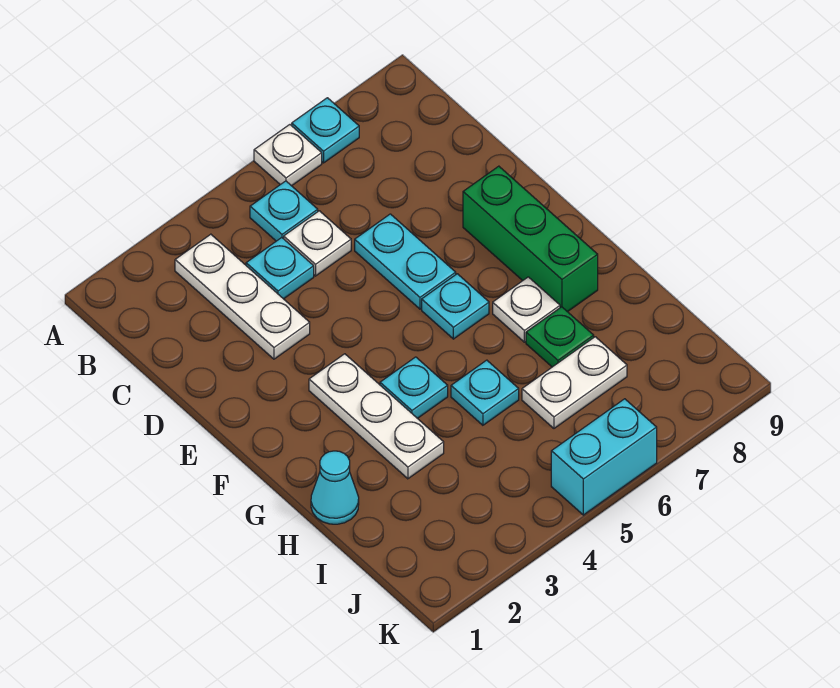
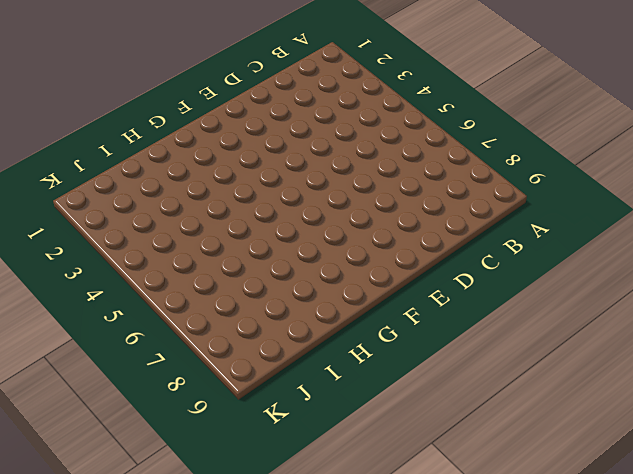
none -> white plate A6 level 1
none -> cyan plate A7 level 1
none -> white plate B3:D3 level 1

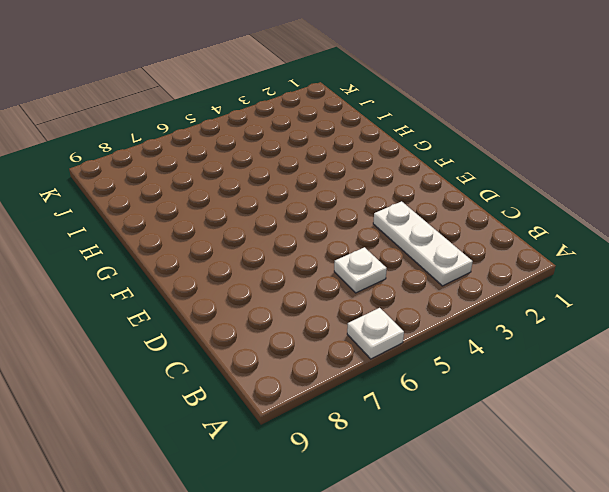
none -> cyan plate A7 level 1
none -> cyan plate B5 level 1
none -> cyan plate C4 level 1

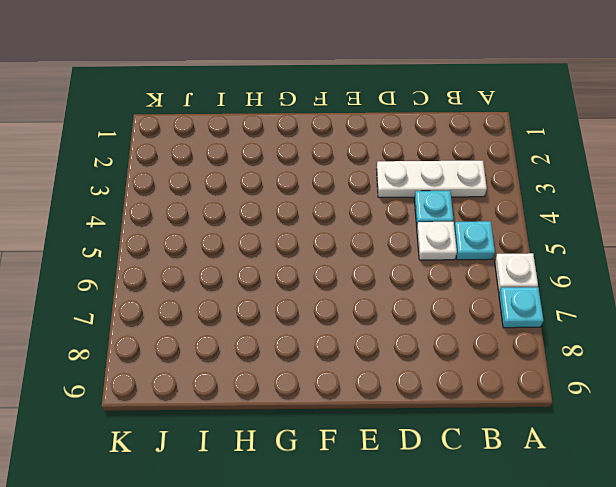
none -> cyan plate D6:E6 level 1
none -> green brick E8:G8 level 1
none -> white plate F3:H3 level 1

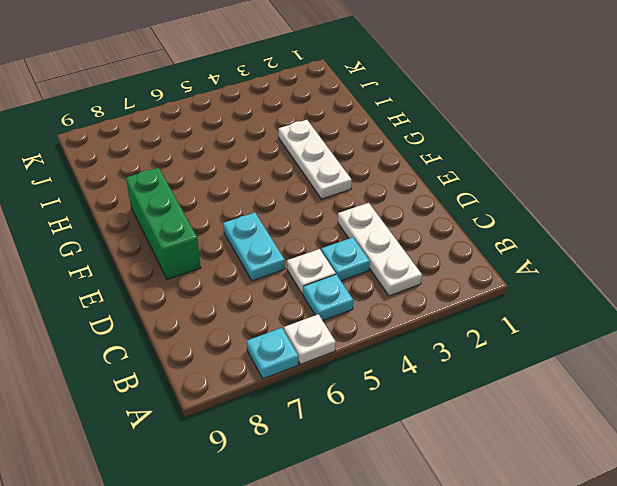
none -> cyan plate F6 level 1
none -> cyan plate G4 level 1
none -> white plate G7 level 1

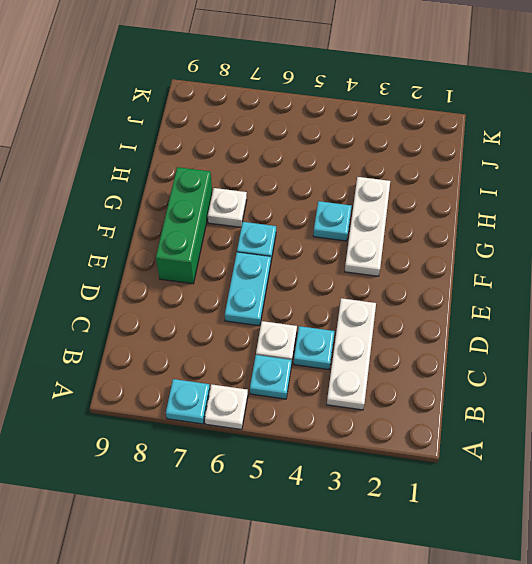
none -> cyan cone H1 level 1
none -> cyan plate H5 level 1
none -> green plate H7 level 1

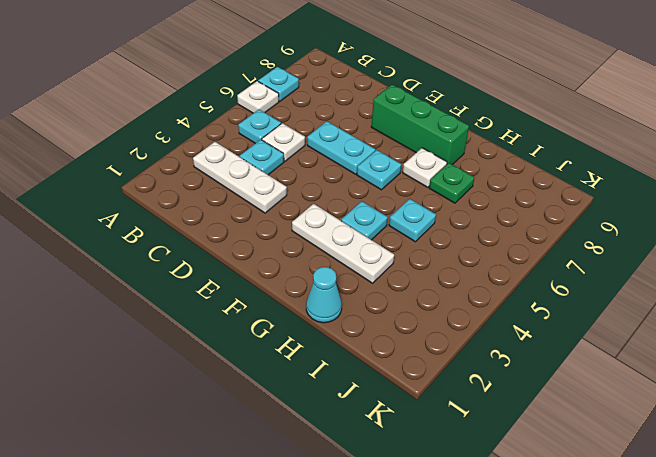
none -> white plate I6:I7 level 1
none -> cyan brick K5:K6 level 1

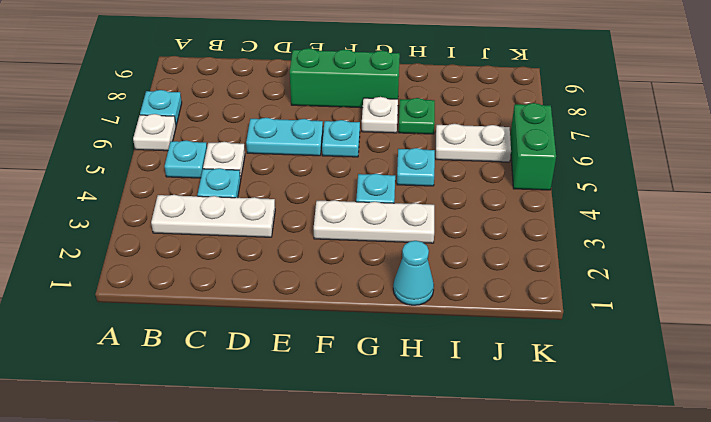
white plate I6:J6 level 1 -> white plate I6:I7 level 1
green brick K5:K6 level 1 -> cyan brick K5:K6 level 1

